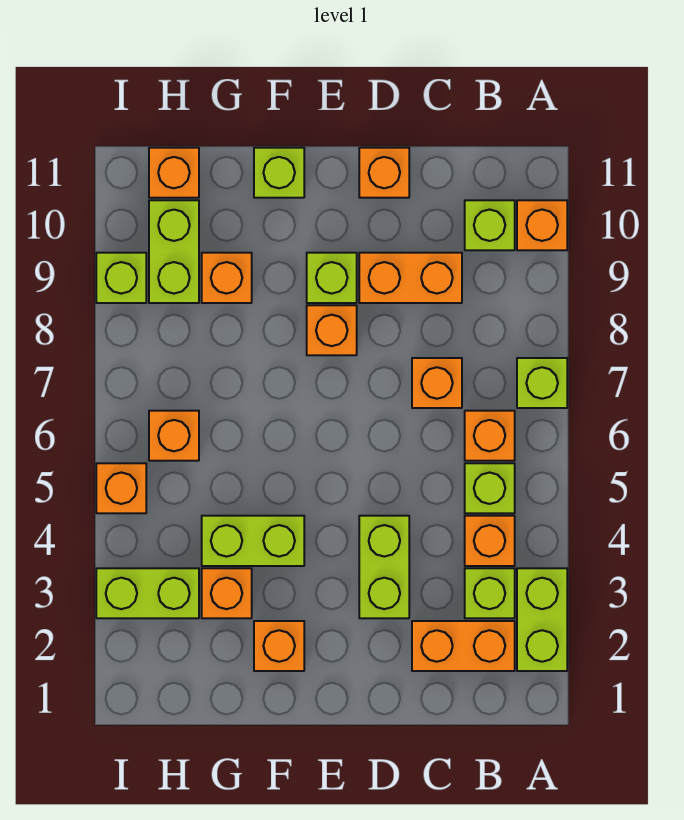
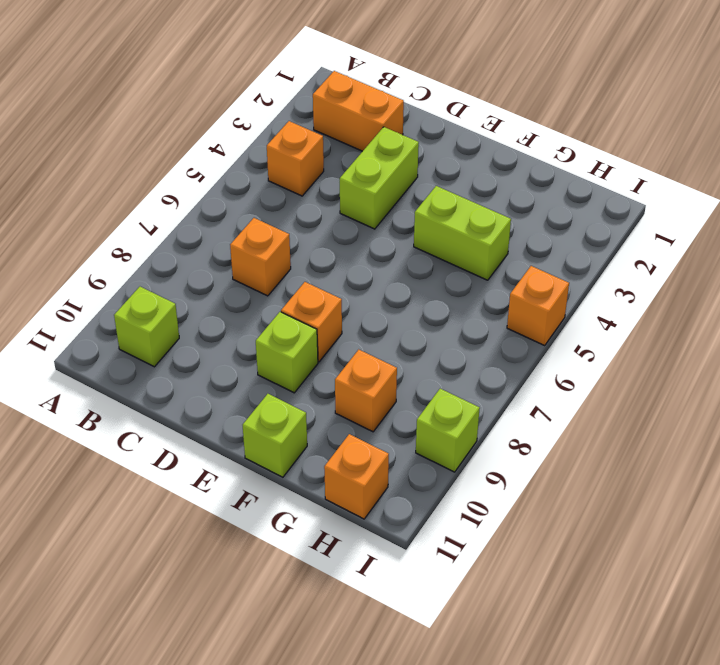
none -> lime brick A2:A3 level 1
none -> lime brick A7 level 1
none -> orange brick A10 level 1

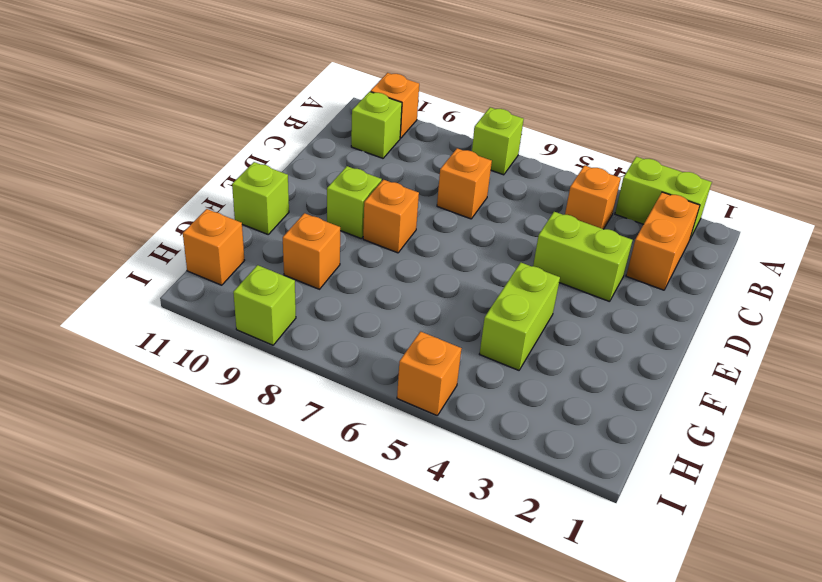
none -> lime brick B3 level 1
none -> lime brick B5 level 1
none -> orange brick B6 level 1

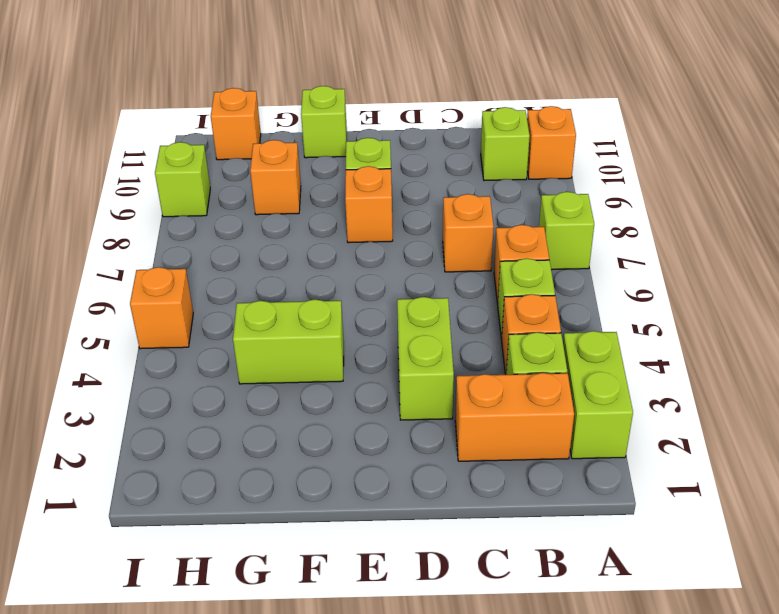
none -> orange brick C9:D9 level 1
none -> orange brick D11 level 1
none -> orange brick F2 level 1

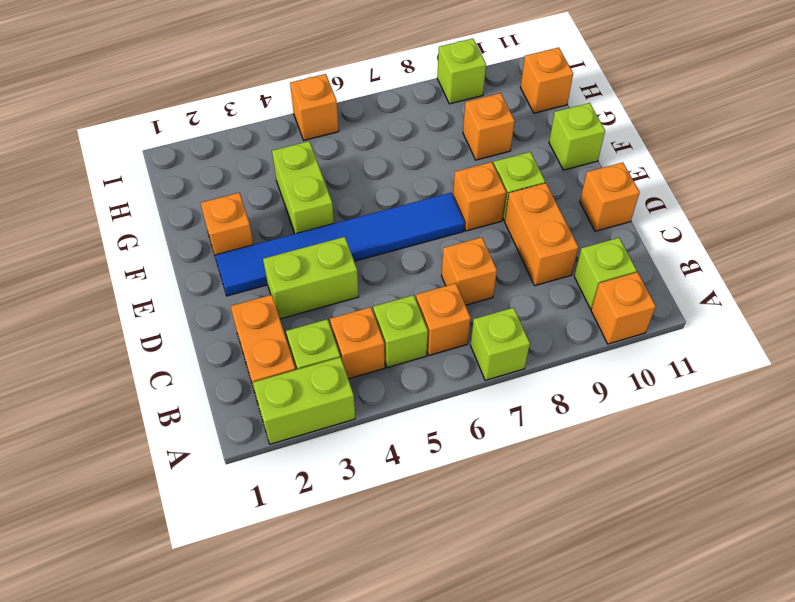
blue tile E2:E7 level 1 -> none
none -> orange brick G3 level 1
none -> lime brick H3:I3 level 1
none -> orange brick H6 level 1

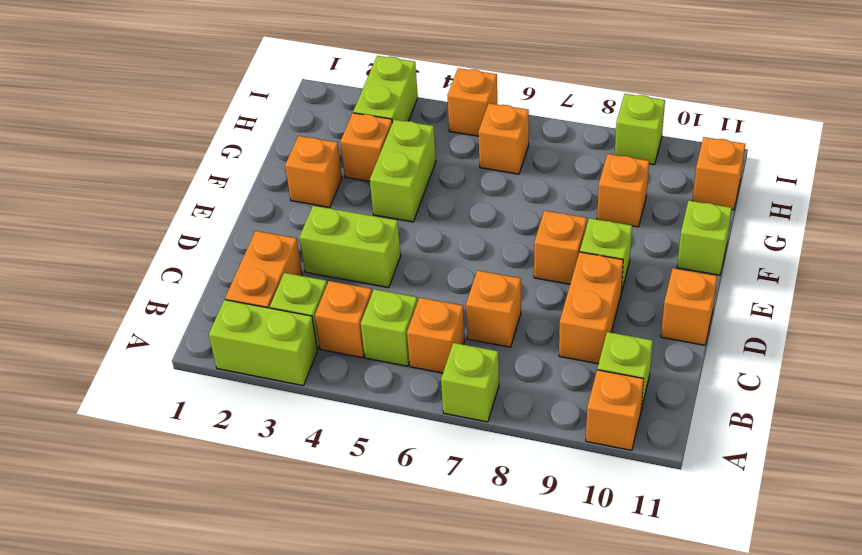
none -> lime brick H9:H10 level 1

